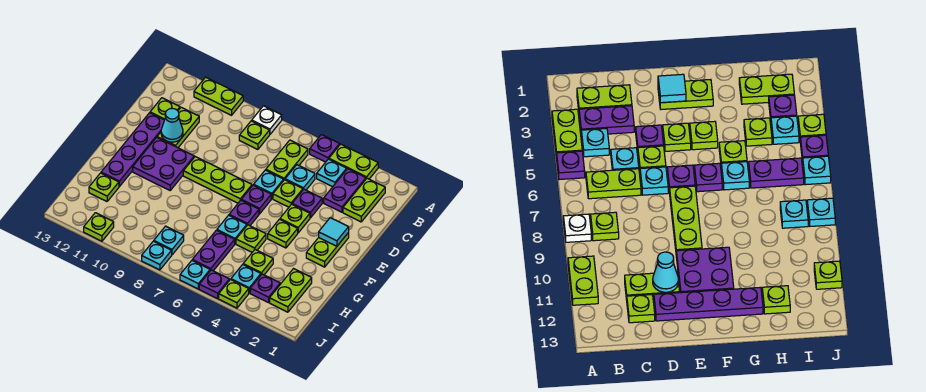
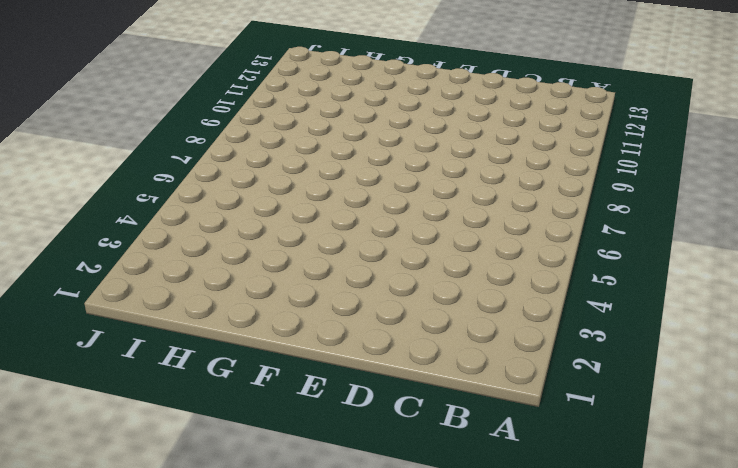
none -> lime plate A3:A4 level 1
none -> purple plate A5 level 1
none -> white plate A8 level 1
none -> lime plate A10:A11 level 1

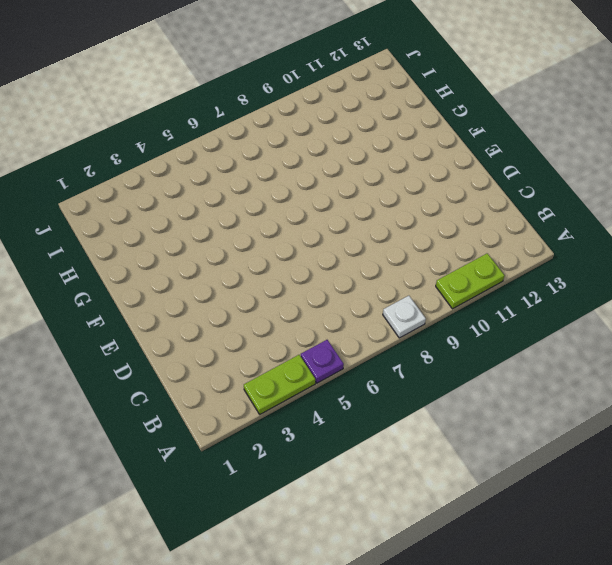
none -> lime plate B2:C2 level 1
none -> purple plate B3:C3 level 1
none -> cyan plate B4 level 1
none -> lime plate B6:C6 level 1

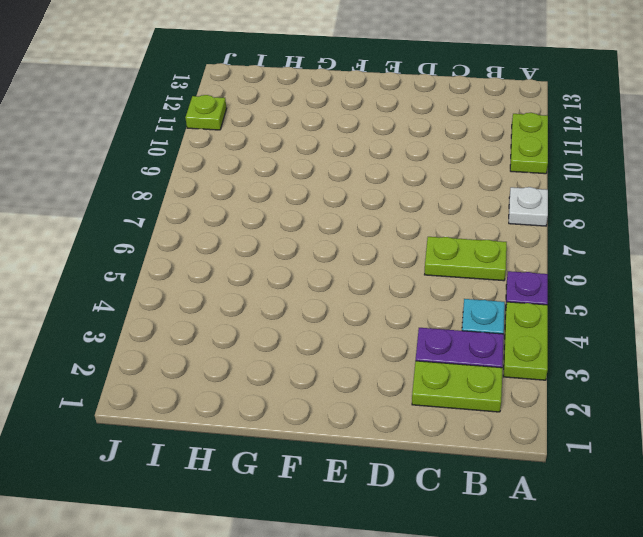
none -> lime plate B8 level 1
none -> cyan plate C5 level 1
none -> lime plate C11:D11 level 1
none -> lime plate C12 level 1

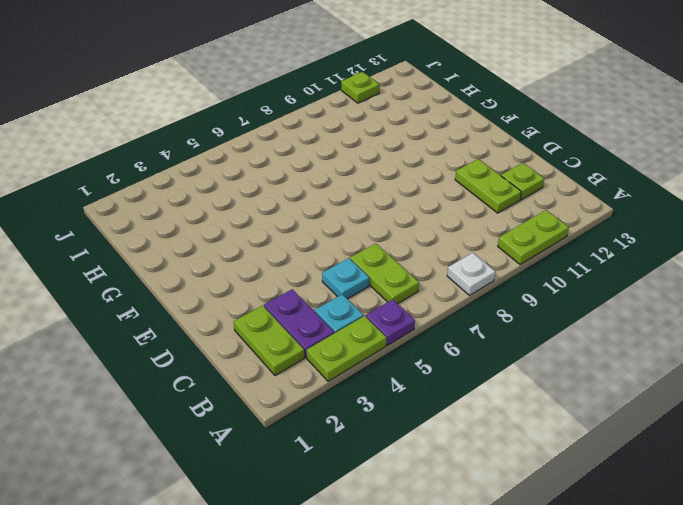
none -> lime plate B8 level 1
none -> purple plate D4 level 1
none -> lime plate D5 level 1
none -> cyan plate D6 level 1

